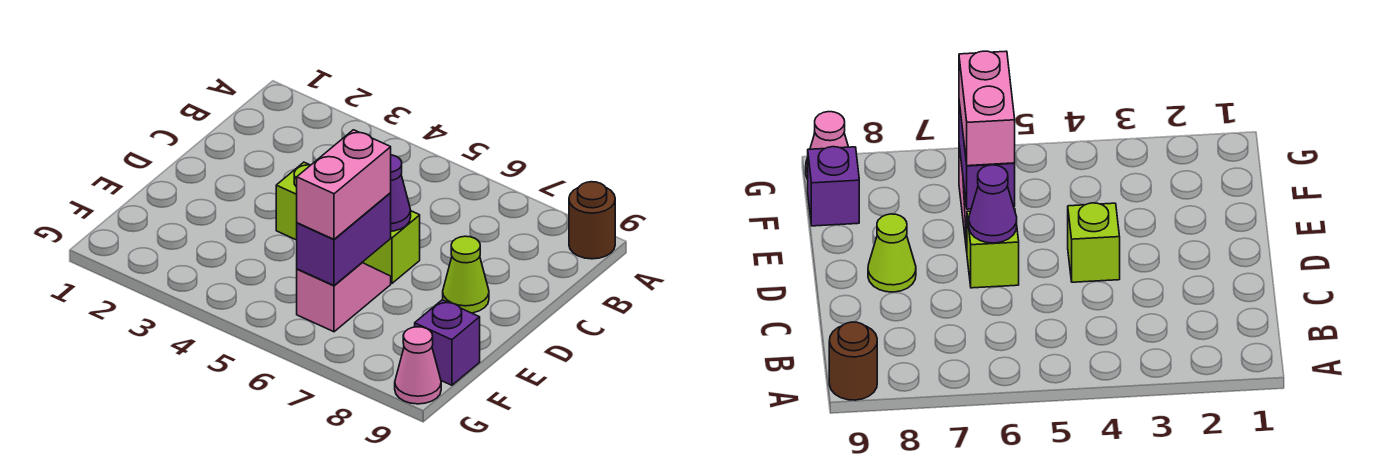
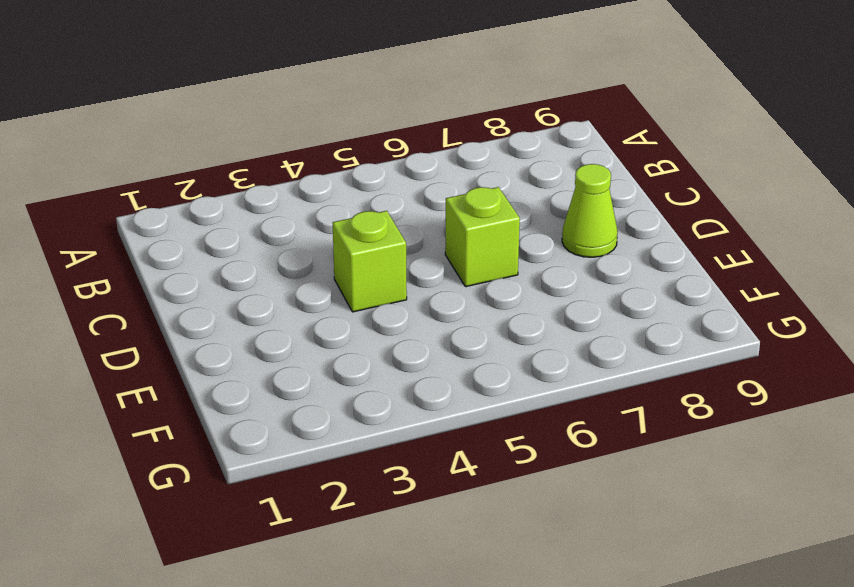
none -> brown round brick A9 level 1
none -> pink slope E6:F6 level 1 top F

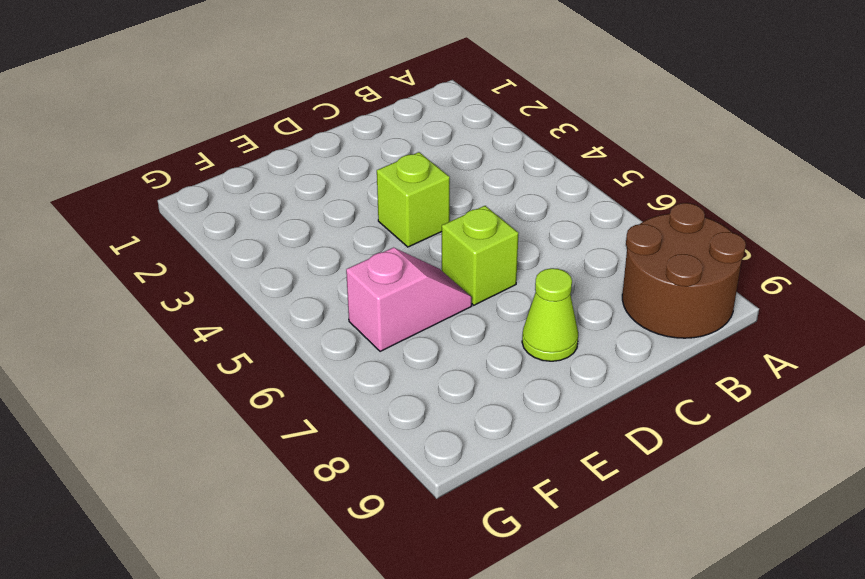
brown round brick A8:B9 level 1 -> brown round brick A9 level 1
none -> purple brick F9 level 1
none -> pink cone G9 level 1

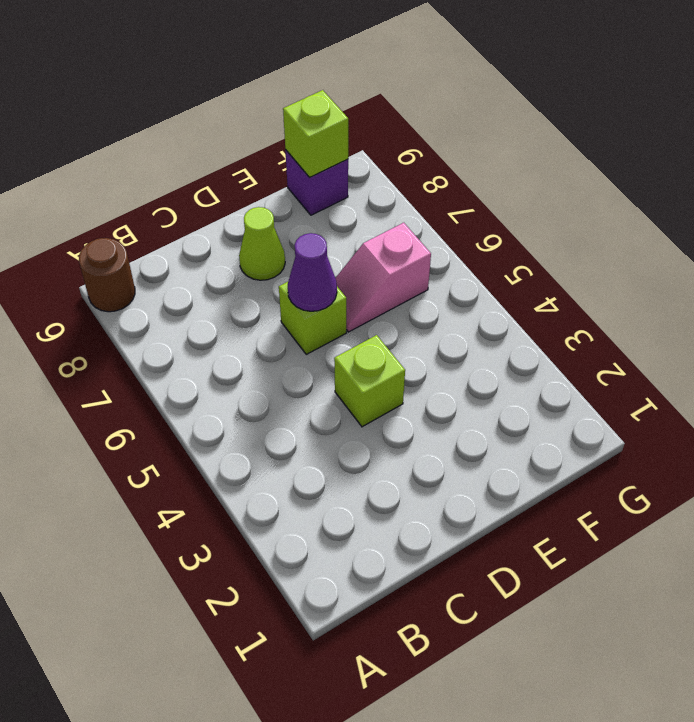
lime brick F9 level 2 -> none
none -> pink cone G9 level 1
none -> purple brick E6:F6 level 2

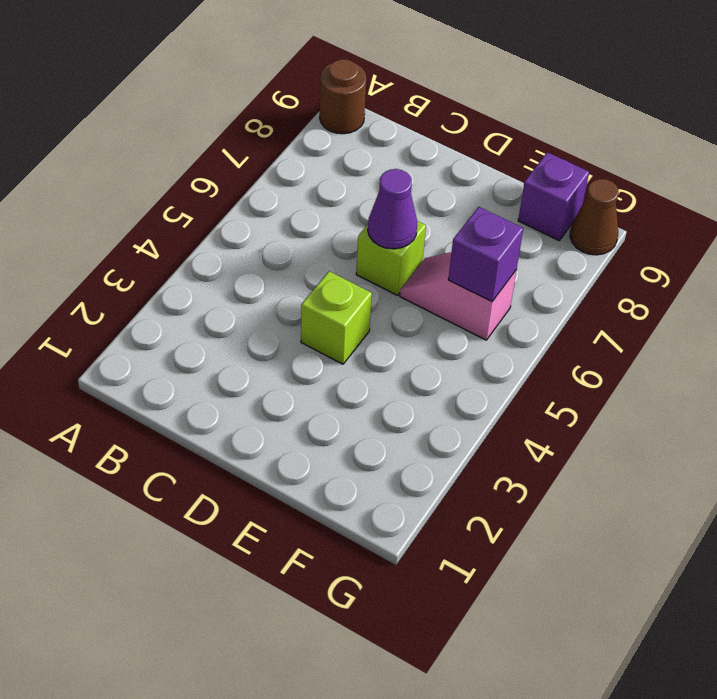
purple brick F6 level 2 -> purple brick E6:F6 level 2
brown cone G9 level 1 -> pink cone G9 level 1
none -> lime cone D8 level 1
none -> pink brick E6:F6 level 3

